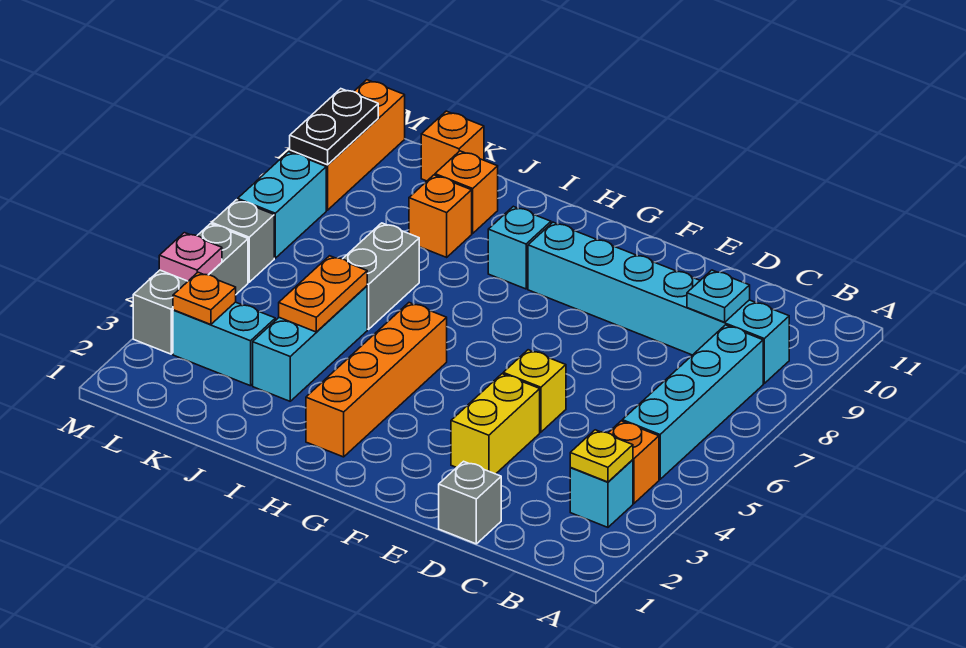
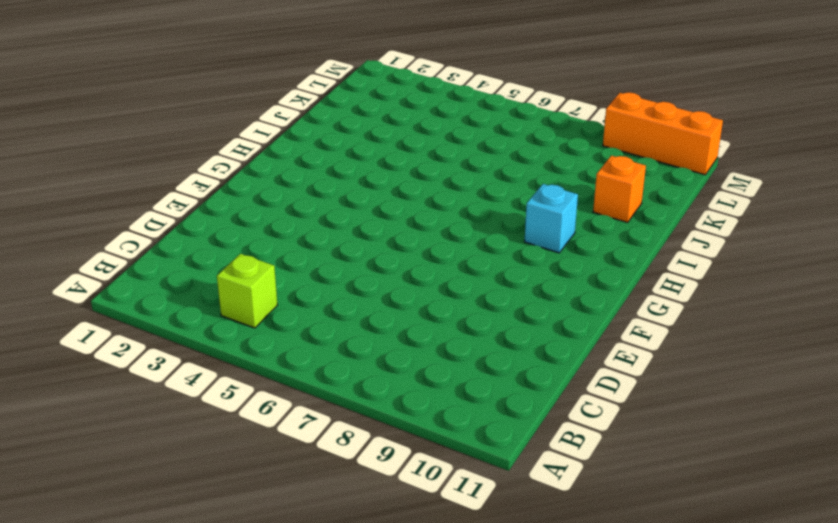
lime brick B4 level 1 -> orange brick B4 level 1
none -> cyan brick B3 level 1
none -> cyan brick B5:B8 level 1
none -> cyan brick B9:G9 level 1

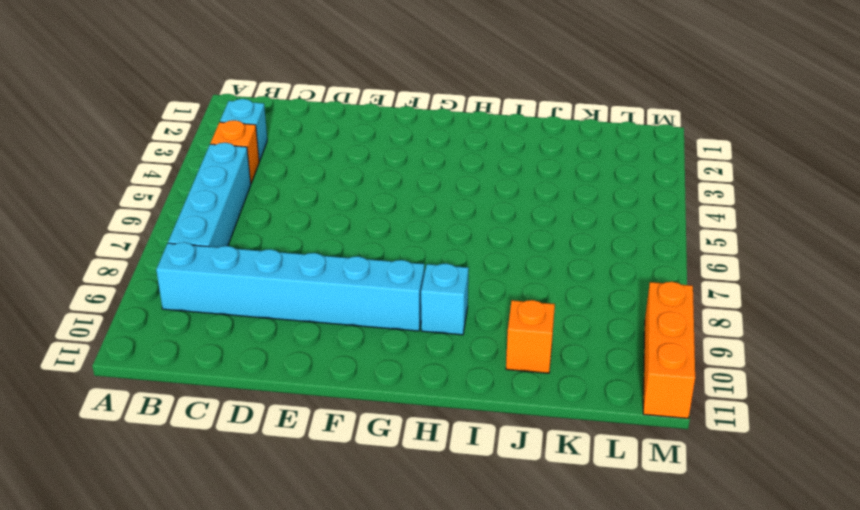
none -> grey brick D1 level 1
none -> yellow brick E3:E4 level 1
none -> yellow brick E5 level 1

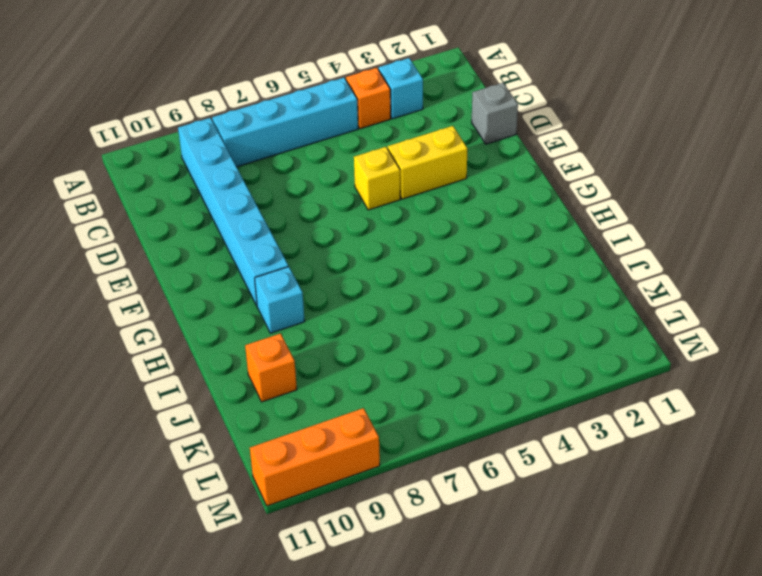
none -> orange brick H2:H5 level 1
none -> cyan brick J3:J5 level 1
none -> grey brick J6:J7 level 1

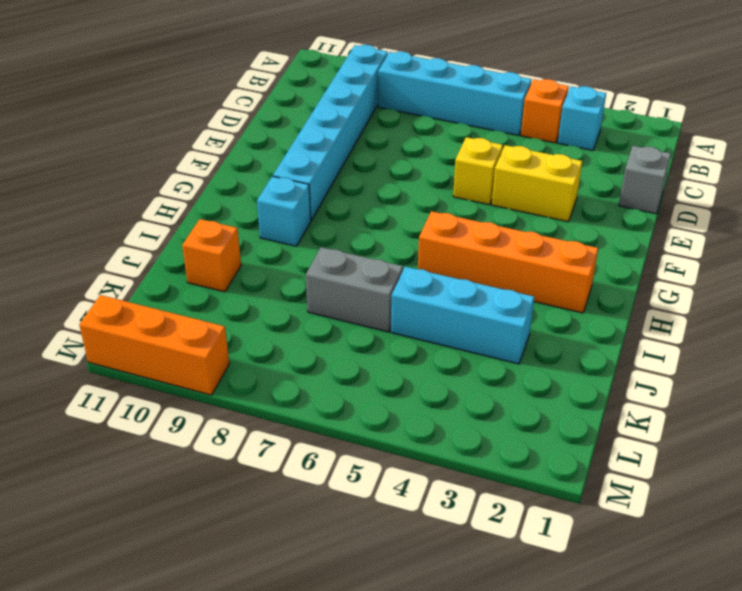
none -> orange brick J9 level 1
none -> cyan brick K3:L3 level 1
none -> orange brick K11 level 1

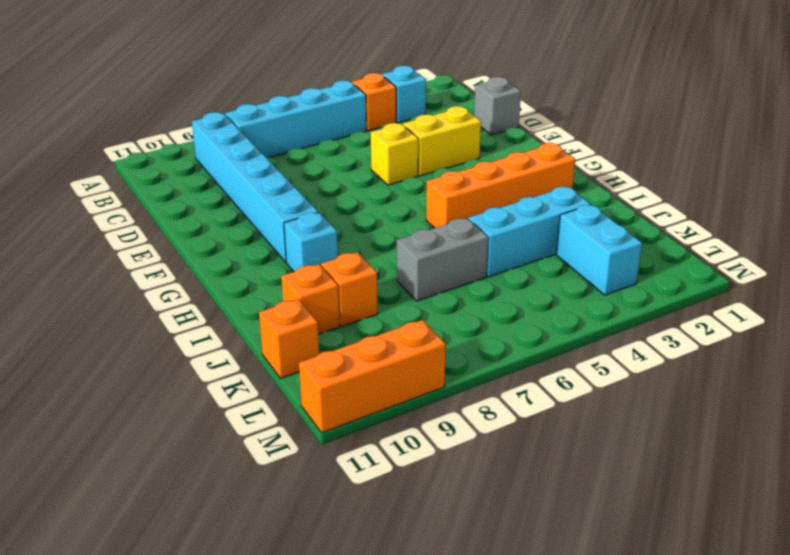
none -> grey brick M3:M5 level 1
none -> grey brick M6 level 1
none -> cyan brick M7:M8 level 1

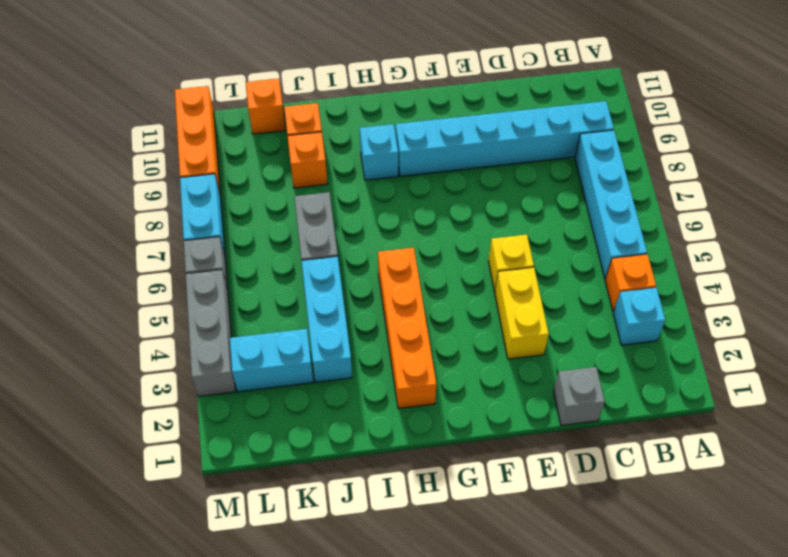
none -> yellow plate B3 level 2
none -> cyan plate C9 level 2
none -> orange plate J4:J5 level 2

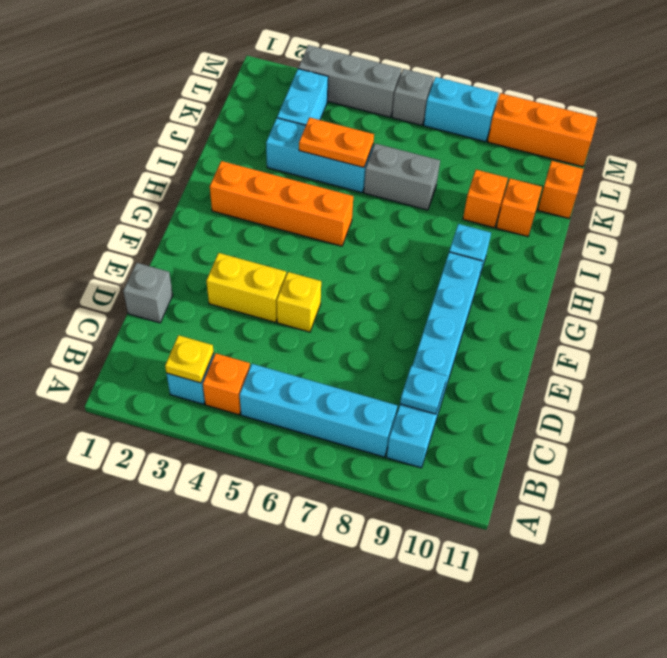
none -> orange plate L3 level 2
none -> pink plate M4 level 2
none -> black plate M9:M10 level 2

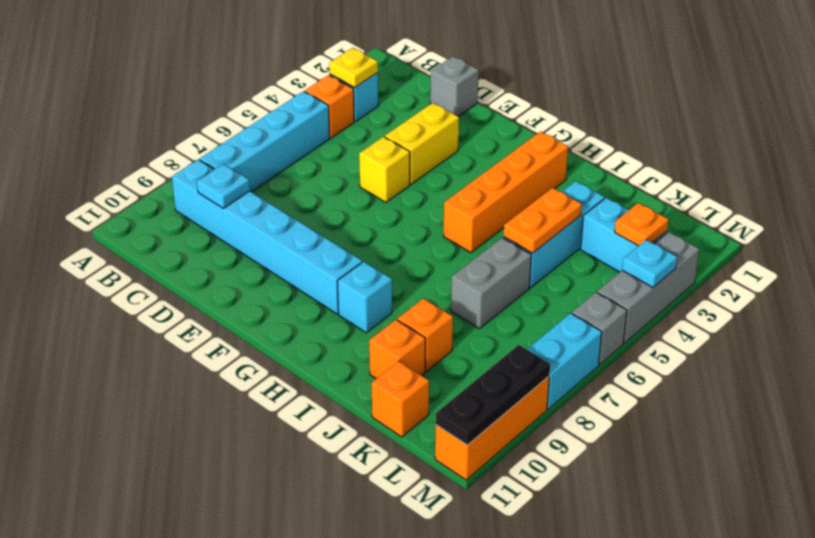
cyan plate M4 level 2 -> pink plate M4 level 2
black plate M9:M11 level 2 -> black plate M9:M10 level 2

